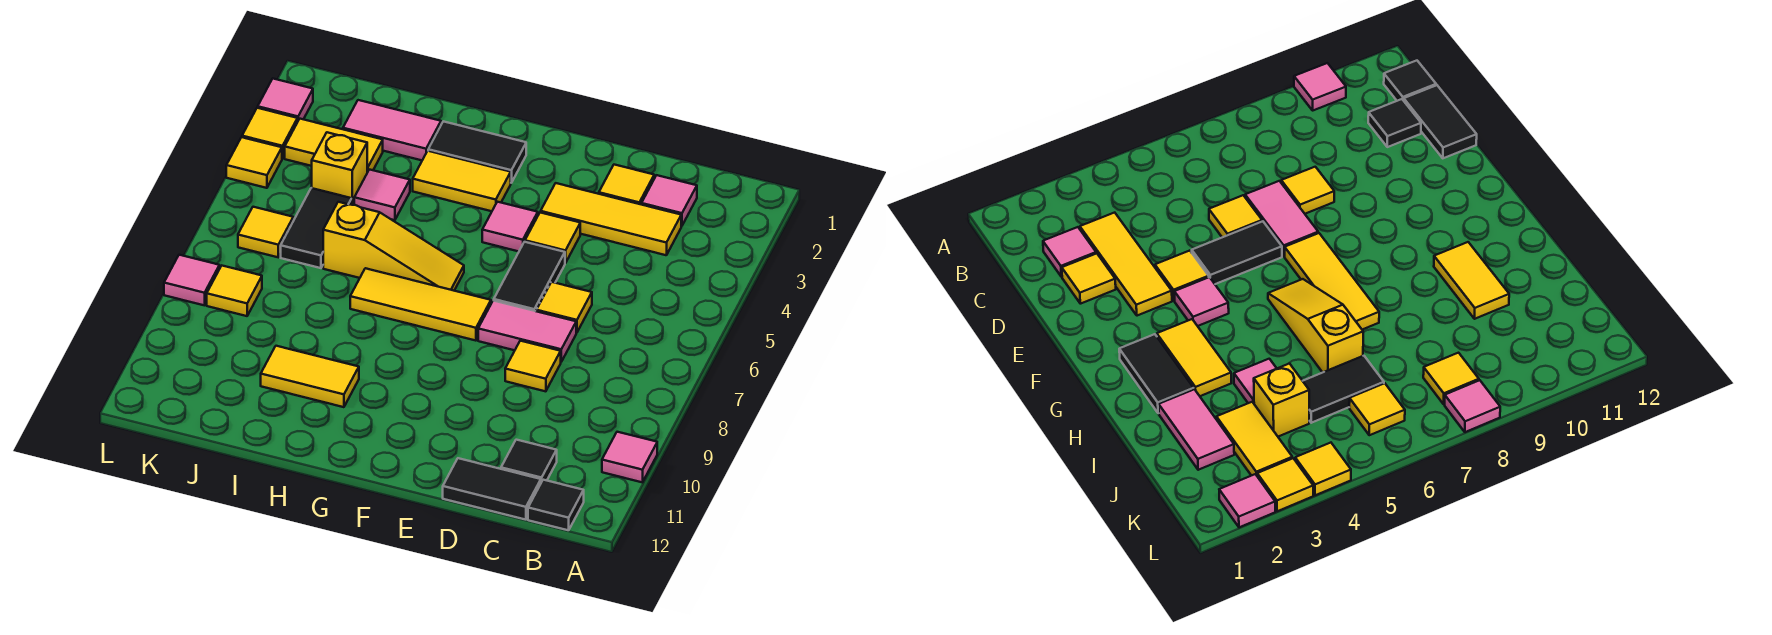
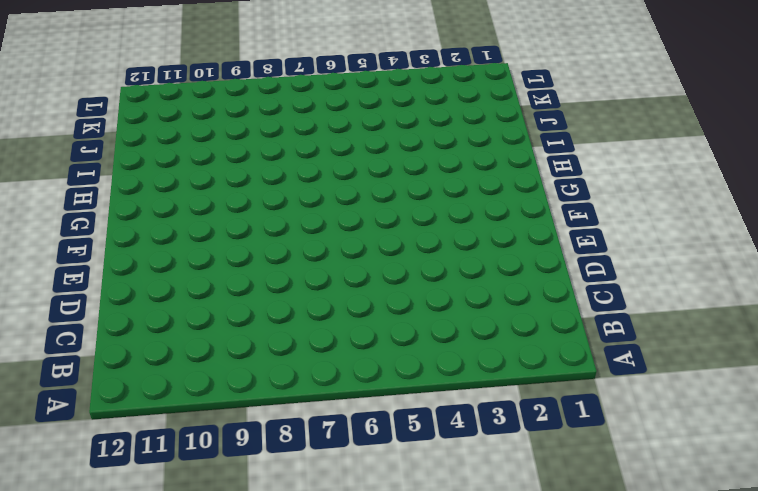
none -> pink tile A10 level 1
none -> black tile B12 level 1
none -> pink tile C2 level 1

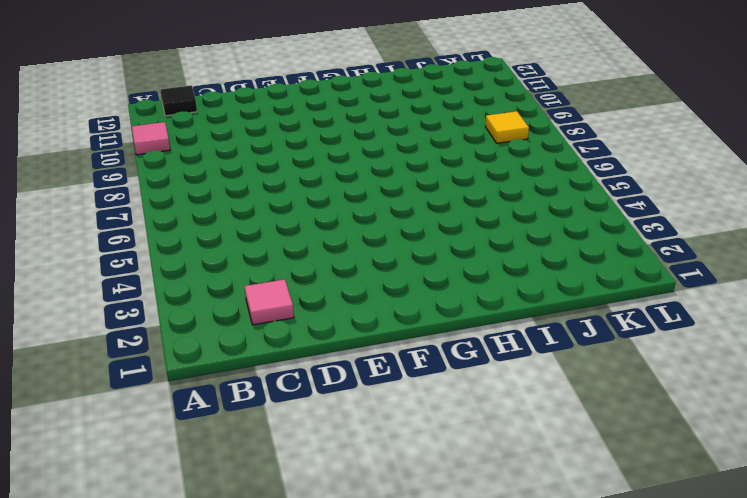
none -> yellow tile C3:E3 level 1
none -> black tile C11 level 1
none -> black tile C12:D12 level 1

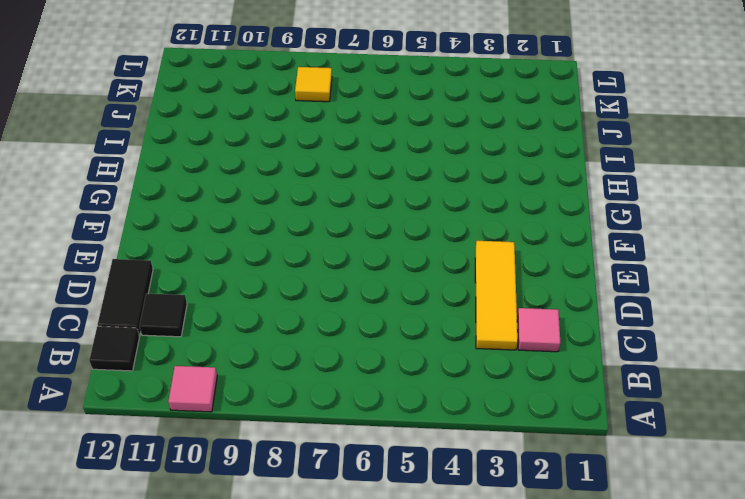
none -> yellow tile D2 level 1
none -> yellow tile D6 level 1
none -> pink tile D7:E7 level 1

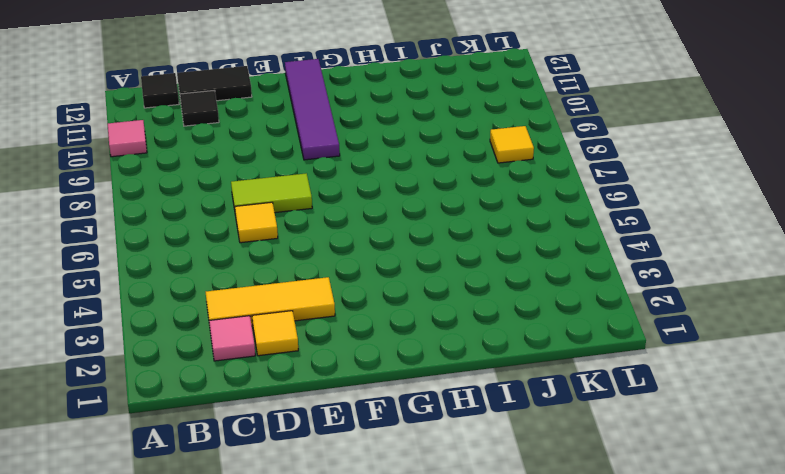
lime tile D7:E7 level 1 -> pink tile D7:E7 level 1
purple tile F9:F12 level 1 -> none
none -> yellow tile D8 level 1
none -> yellow tile E4 level 1
none -> black tile E5:E6 level 1

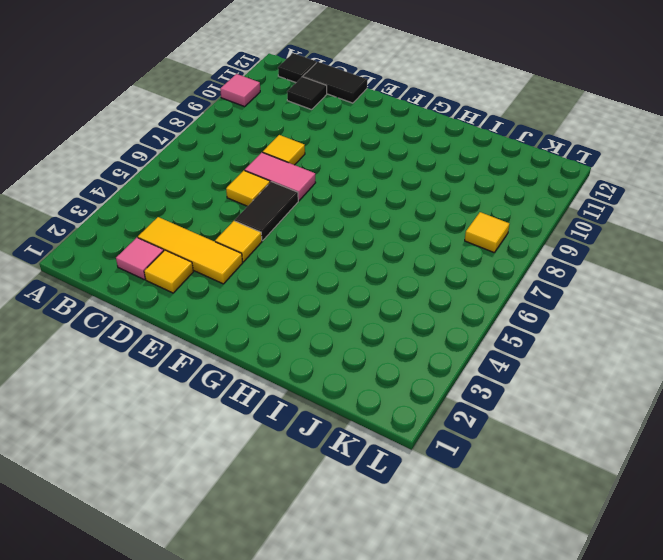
none -> pink tile F4 level 1
none -> yellow tile F7:H7 level 1
none -> black tile G2:H2 level 1

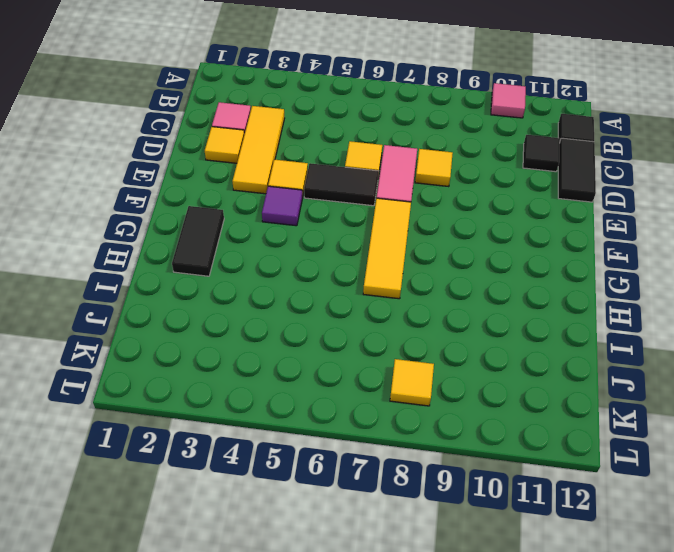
purple tile F4 level 1 -> pink tile F4 level 1
none -> yellow tile G3:H3 level 1
none -> yellow slope G6:I6 level 1 top I
none -> yellow tile H10:I10 level 1

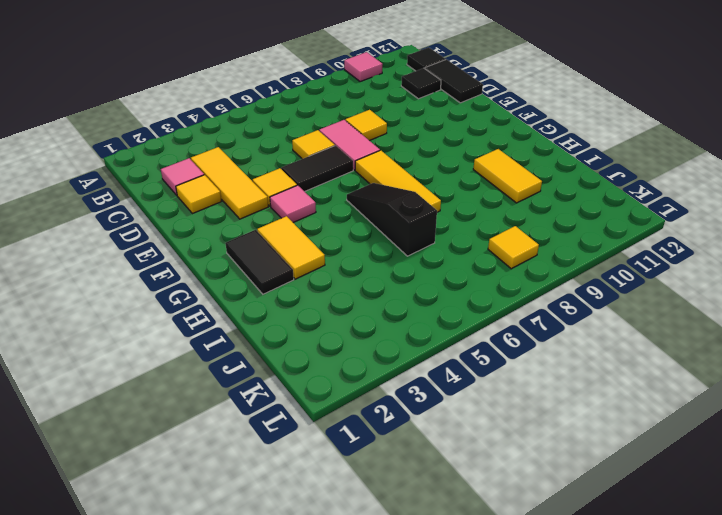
black slope G6:I6 level 1 top I -> yellow slope G6:I6 level 1 top I
none -> pink tile I2:J2 level 1
none -> pink tile I4 level 1
none -> yellow tile J3:K3 level 1

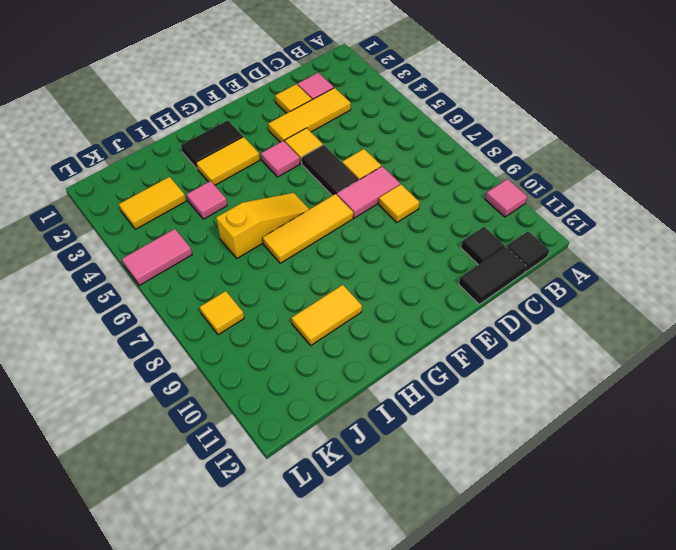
pink tile K5:L5 level 1 -> pink tile I2:J2 level 1
none -> yellow brick J4 level 1
none -> black tile J5:J6 level 1
none -> yellow tile K6 level 1

